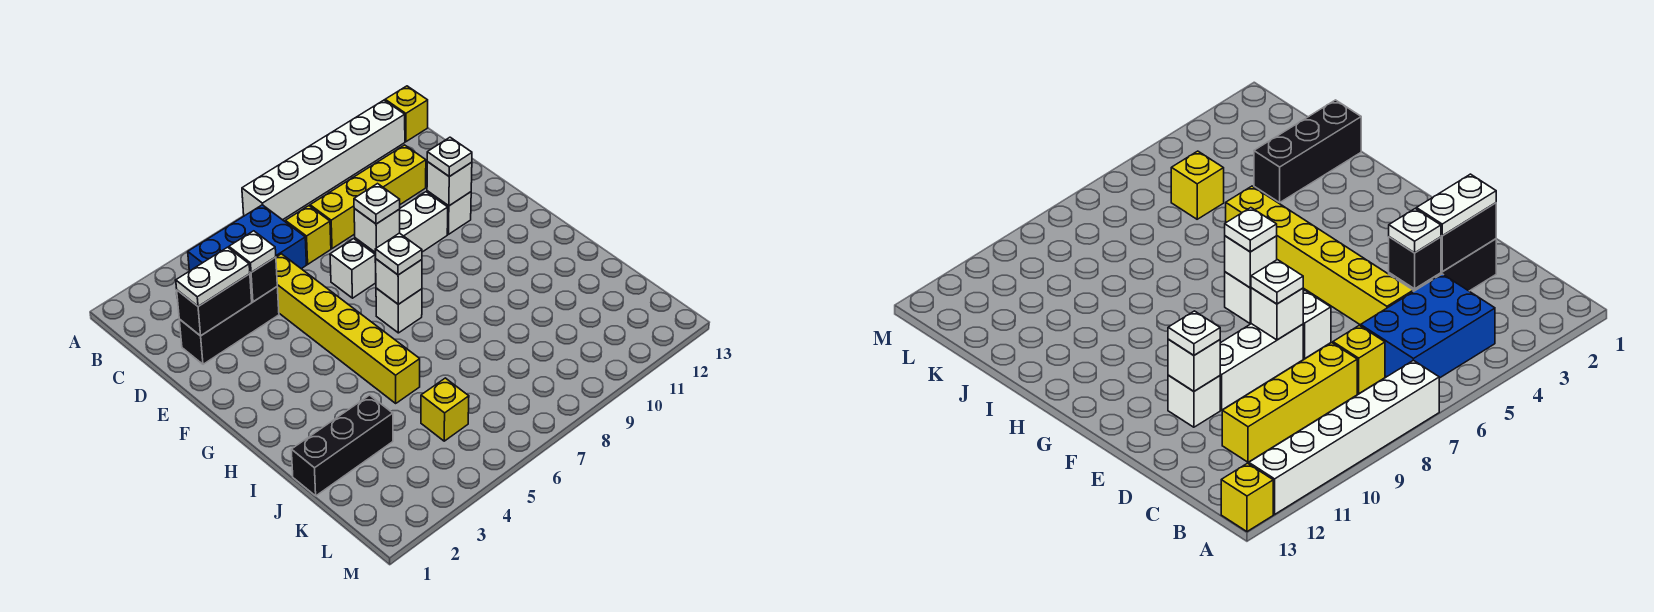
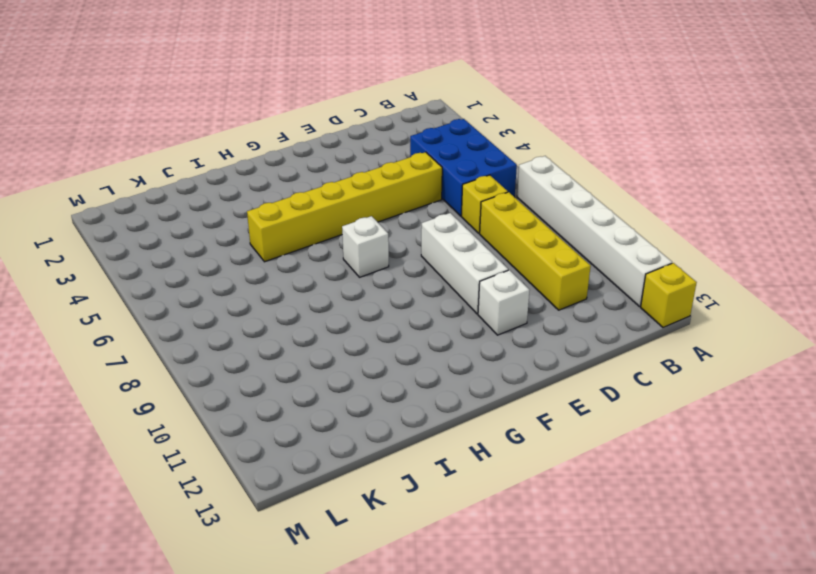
none -> black brick D2:D4 level 1
none -> white brick E7 level 1
none -> black brick J1:J3 level 1

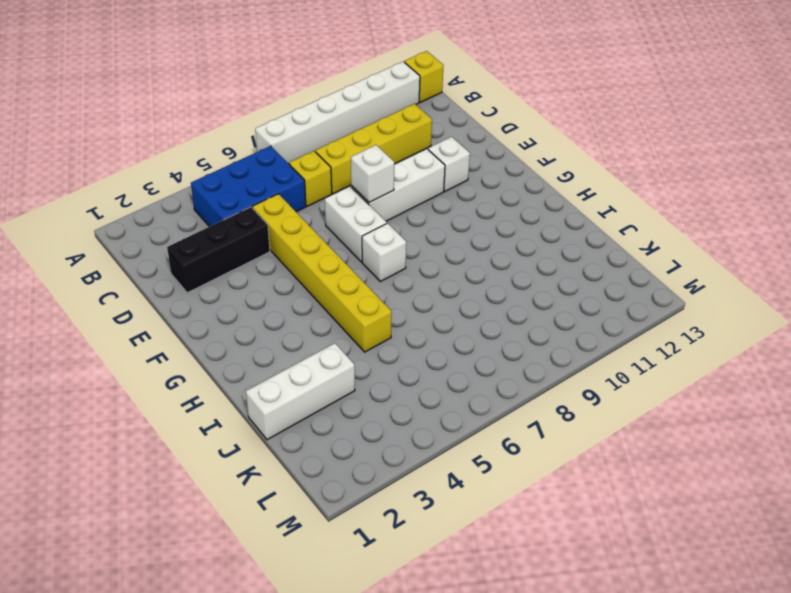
white brick E7:F7 level 1 -> white brick E7 level 1
white brick J1:J3 level 1 -> black brick J1:J3 level 1
none -> yellow brick K5 level 1
none -> black brick D2:D3 level 2
none -> black brick D4 level 2

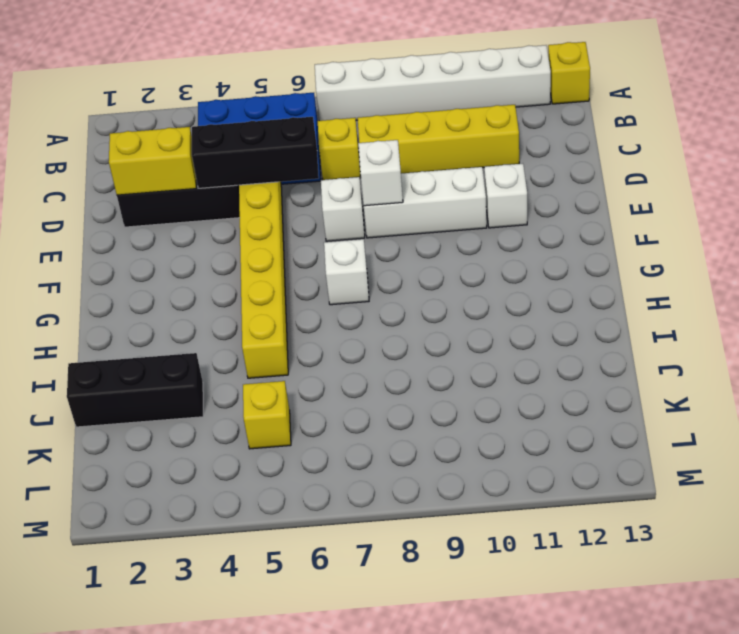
yellow brick D2:D3 level 2 -> black brick D2:D3 level 2
black brick D4:D6 level 2 -> black brick D4 level 2
none -> white brick E11 level 2
none -> white brick G7 level 2
none -> white plate D2:D3 level 3

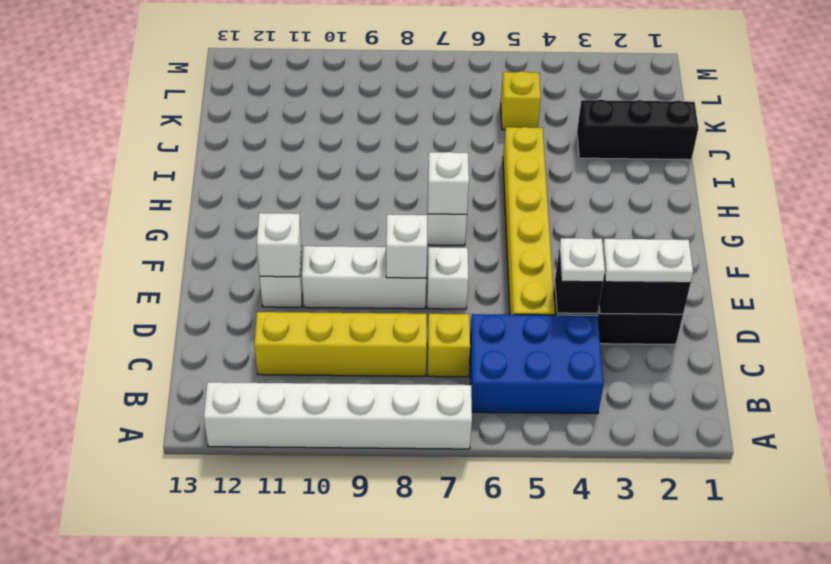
none -> yellow brick A13 level 1
none -> white plate E8 level 3
none -> white plate E11 level 3

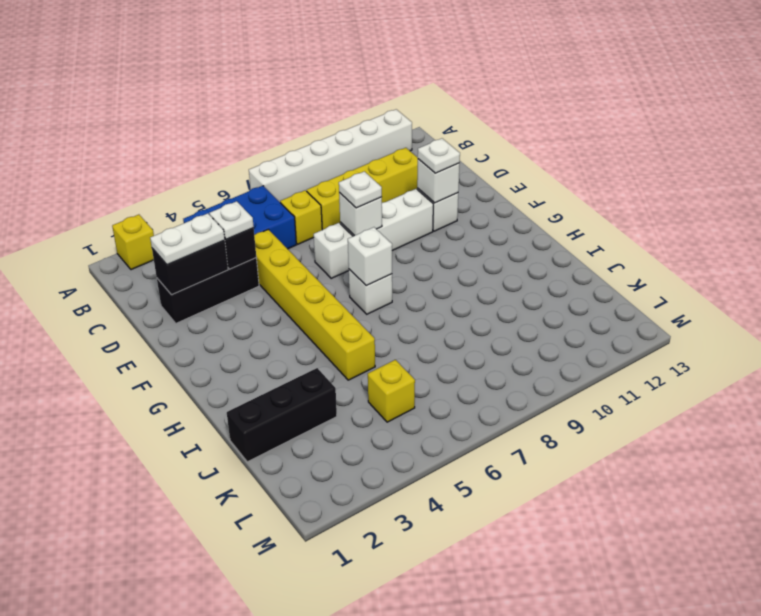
yellow brick A2 level 1 -> yellow brick A13 level 1
none -> white plate G7 level 3

